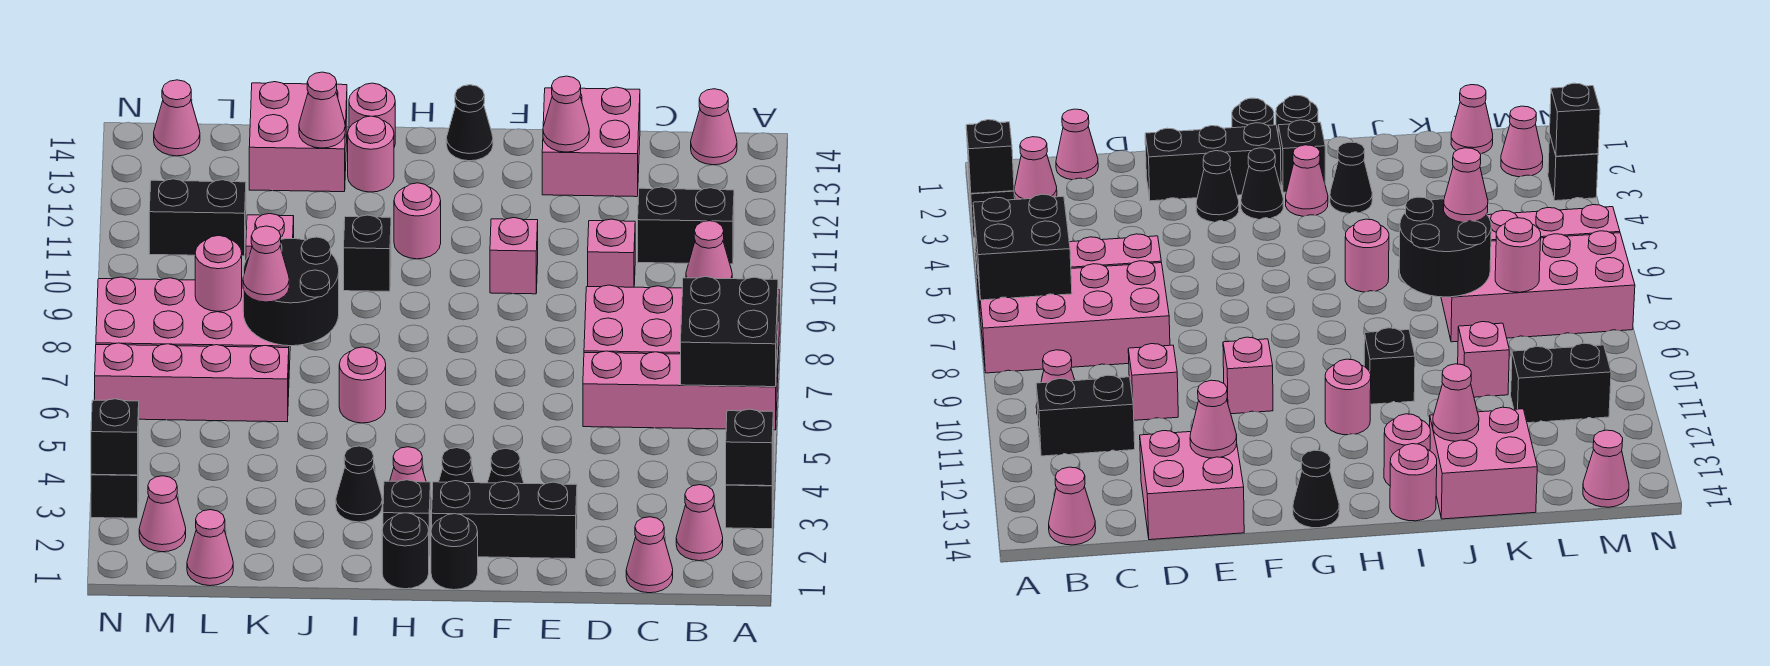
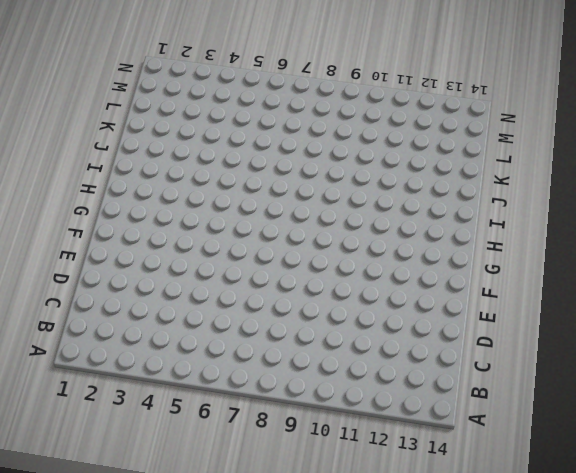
none -> black brick A3 level 1
none -> pink brick A6:D6 level 1
none -> pink brick A7:D8 level 1
none -> pink cone B2 level 1

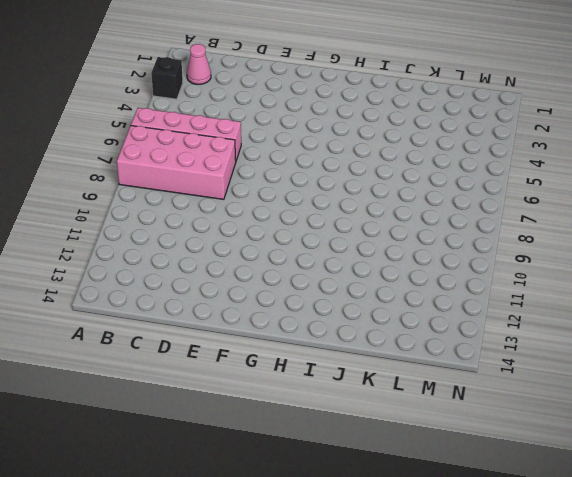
none -> pink cone B10 level 1
none -> black brick B11:C11 level 1
none -> pink cone B14 level 1
none -> pink cone C1 level 1

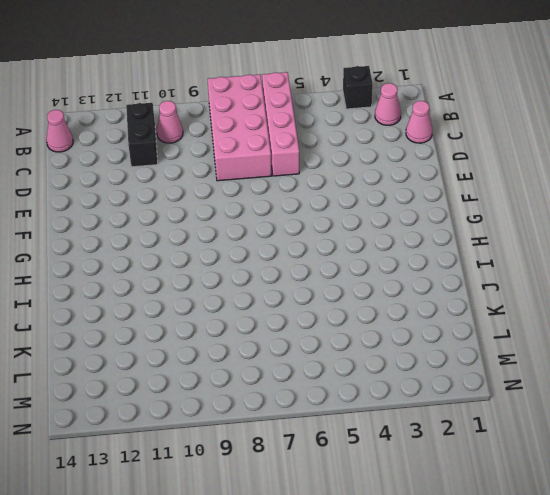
none -> pink brick D10 level 1
none -> pink brick D13:E14 level 1
none -> black brick E2:G2 level 1
none -> black cone F3 level 1

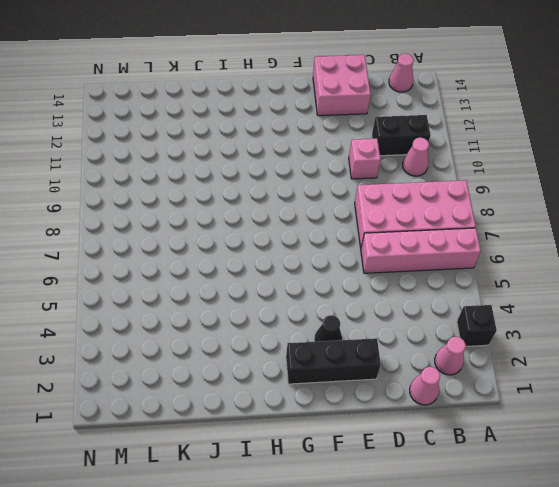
none -> pink brick F10 level 1
none -> black round brick G1 level 1
none -> black cone G3 level 1
none -> black cone G14 level 1

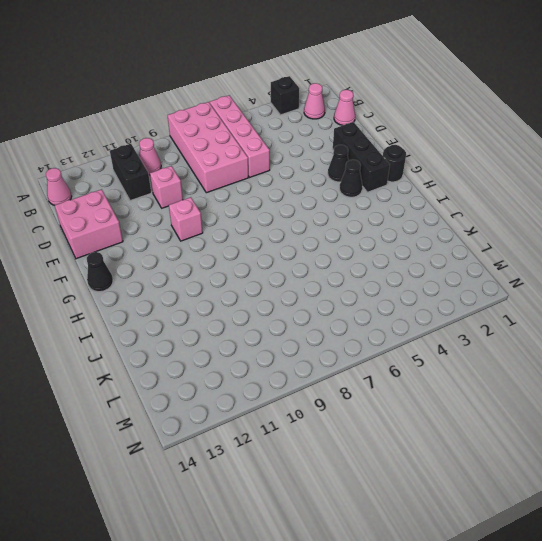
none -> black round brick H1 level 1
none -> black brick H2 level 1
none -> pink cone H3 level 1
none -> pink round brick H11 level 1

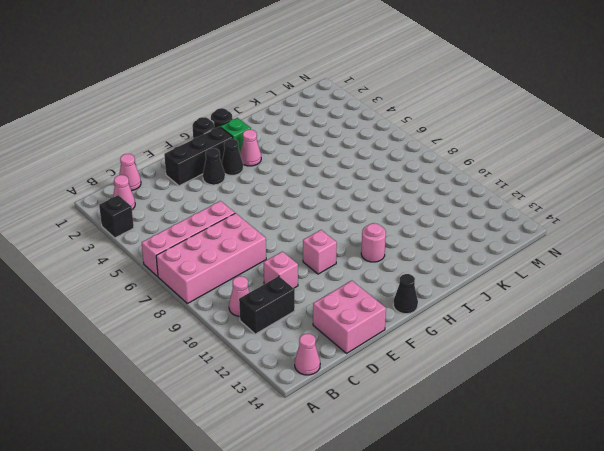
green brick H2 level 1 -> black brick H2 level 1
none -> black cone I3 level 1
none -> pink round brick I6 level 1
none -> black brick I10 level 1
none -> pink round brick I13 level 1

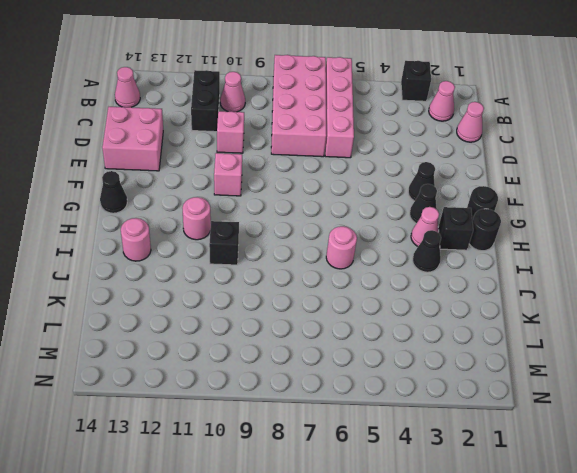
none -> black brick E2:G2 level 1
none -> pink round brick I14 level 1
none -> pink brick J13:K14 level 1
none -> pink brick K6:N6 level 1

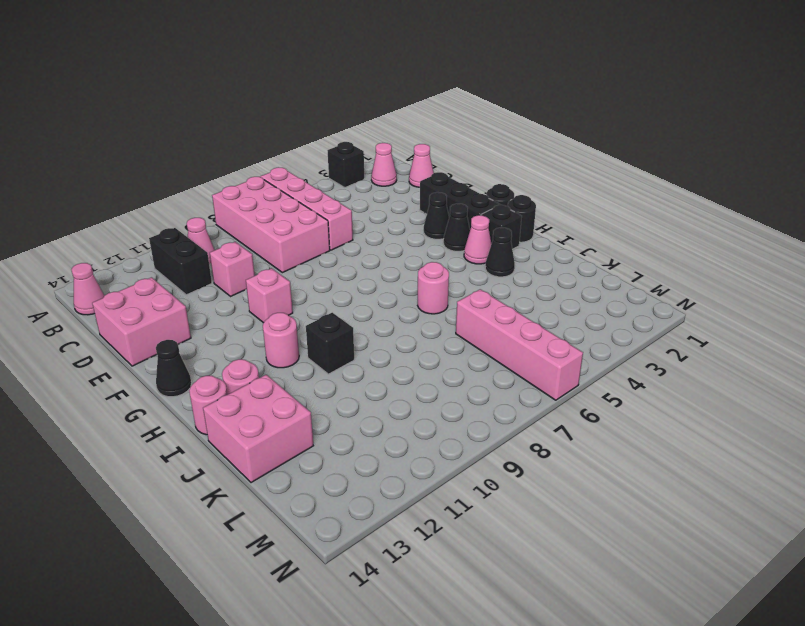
none -> pink brick K7:N8 level 1
none -> pink brick K10 level 1
none -> pink cone L1 level 1
none -> black brick L11:M11 level 1

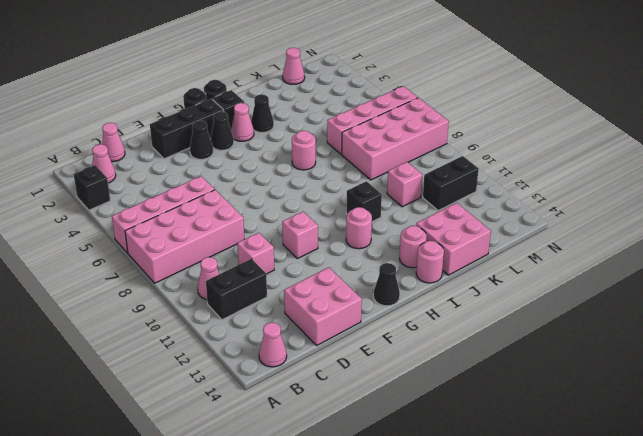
none -> pink cone M2 level 1
none -> pink cone M14 level 1
none -> black brick N3 level 1
none -> black brick A3 level 2

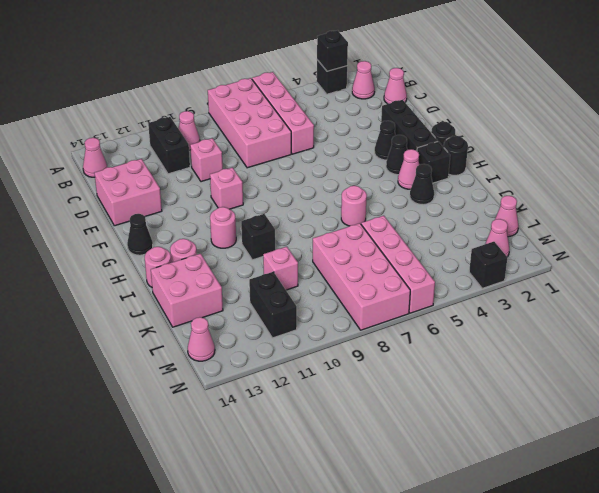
none -> black brick A6:B7 level 2
none -> pink cone E13 level 2
none -> black round brick J7:K8 level 2
none -> pink cone J13 level 2

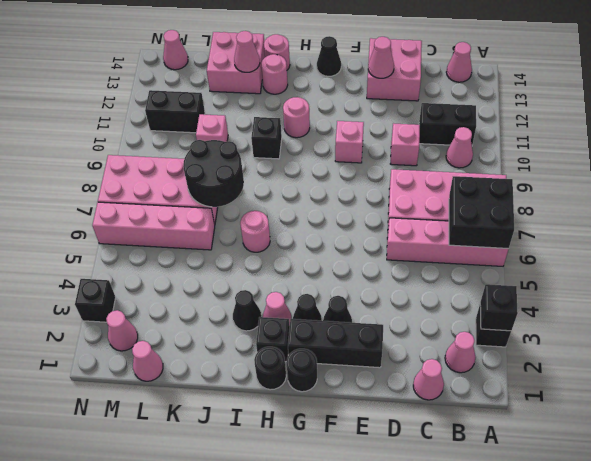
none -> pink round brick L8 level 2
none -> black brick N3 level 2
none -> pink cone K7 level 3

